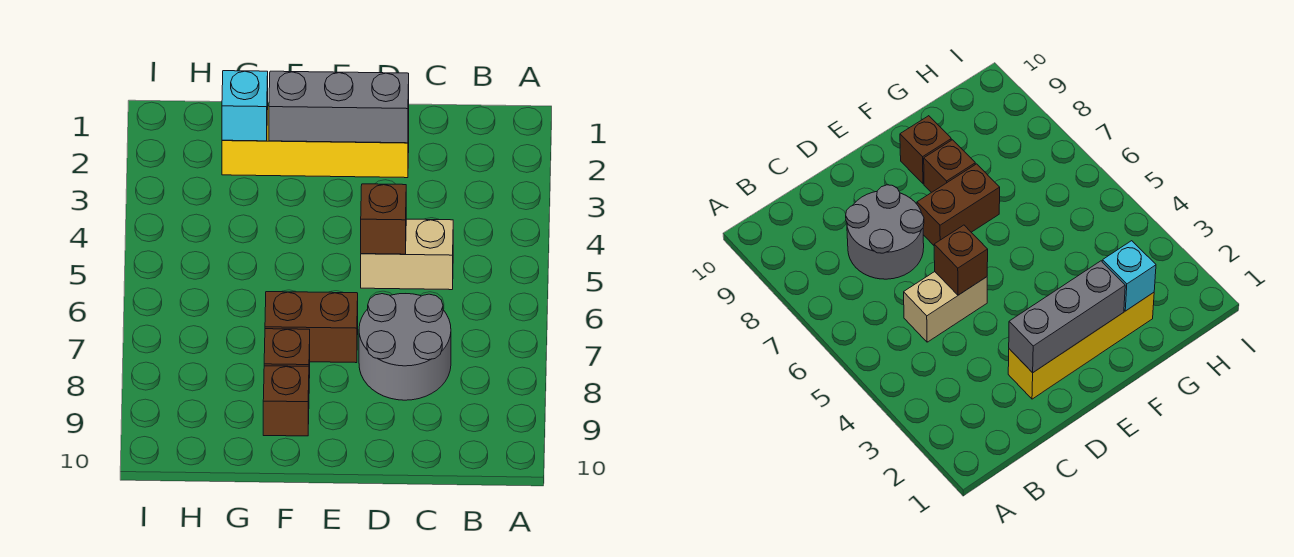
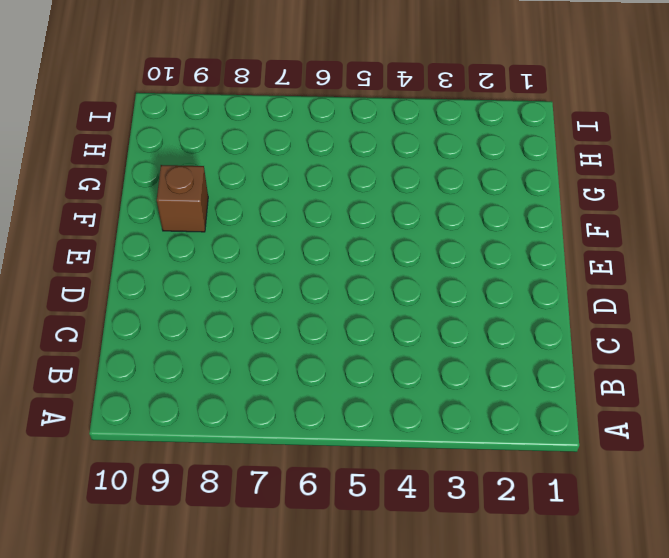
none -> tan brick C5:D5 level 1
none -> grey round brick C7:D8 level 1

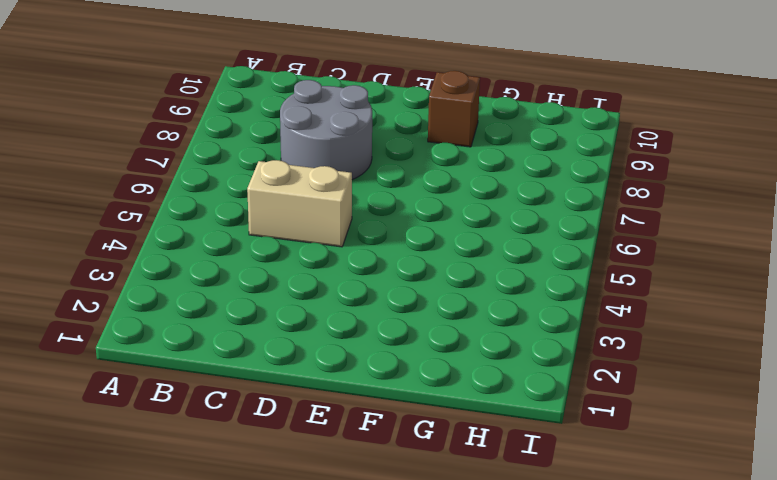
none -> yellow brick D2:G2 level 1
none -> brown brick E7:F7 level 1

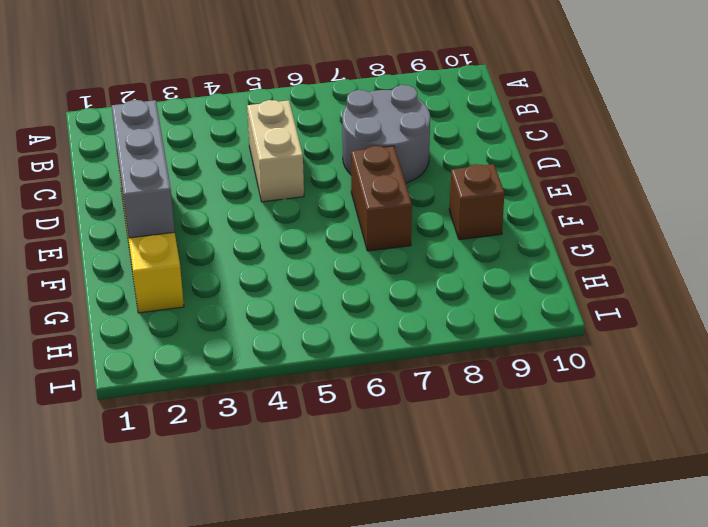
none -> brown brick F8 level 1
none -> brown brick D5 level 2

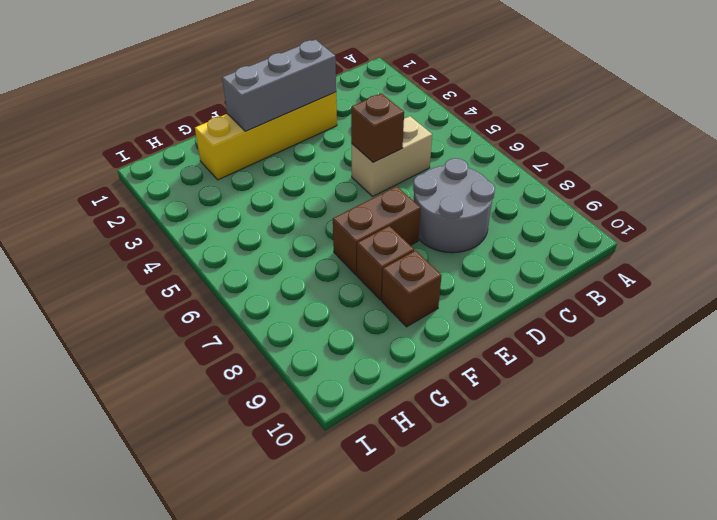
none -> cyan brick G2 level 2

